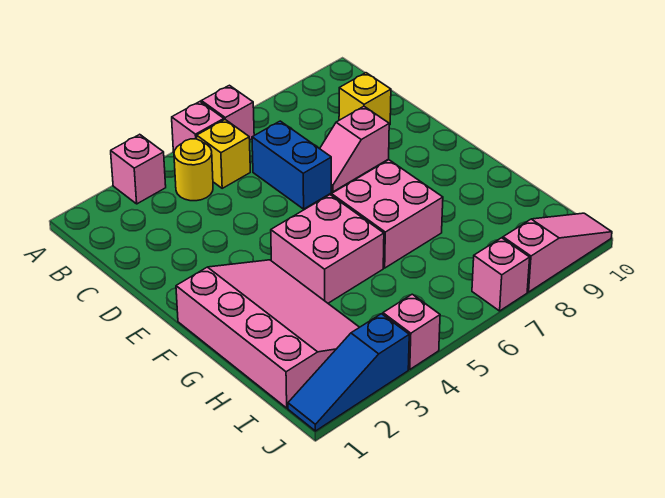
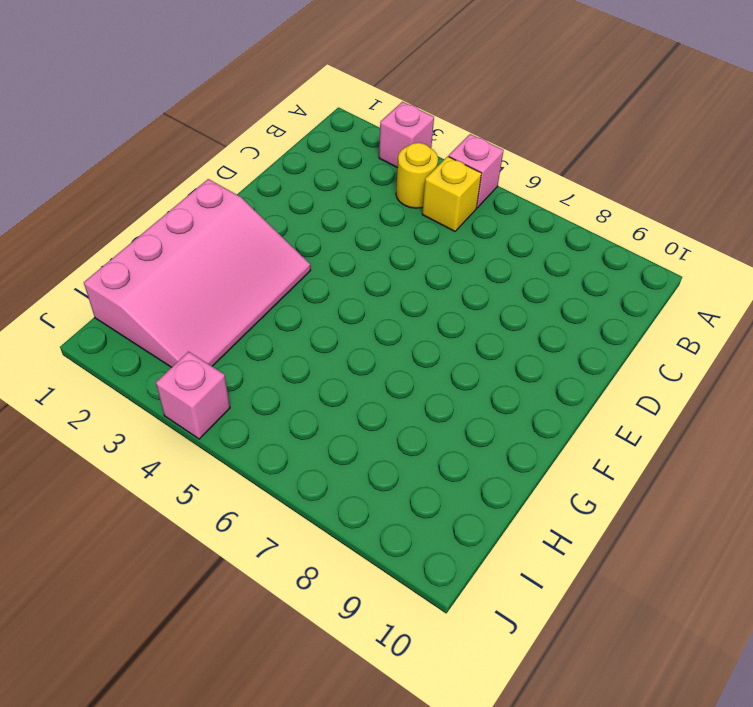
none -> pink brick A6 level 1
none -> blue brick C6:D6 level 1
none -> yellow brick C9 level 1

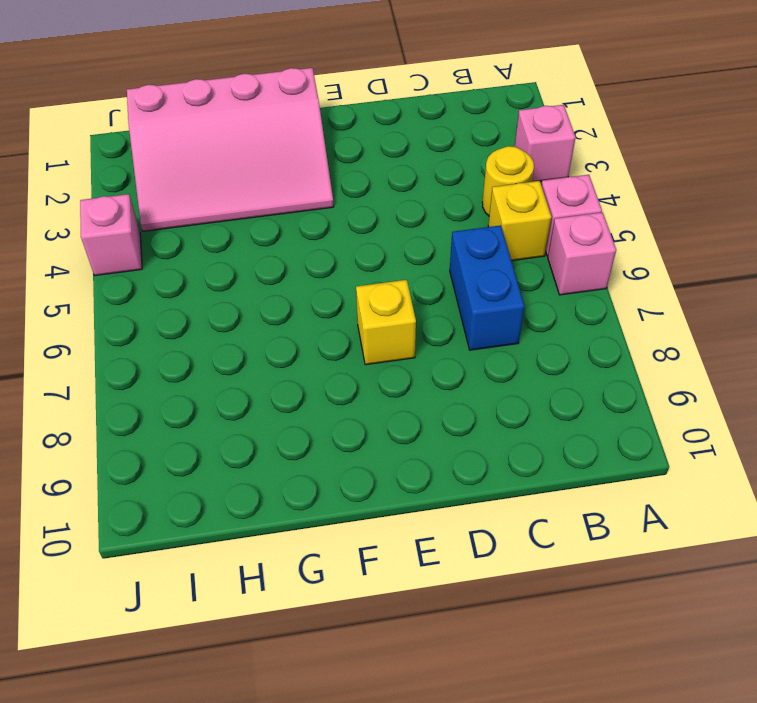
blue brick C6:C7 level 1 -> blue brick C6:D6 level 1
yellow brick E7 level 1 -> yellow brick C9 level 1
none -> pink slope D7:D8 level 1 top 8
none -> pink brick F4:G5 level 1
none -> pink brick F6:G7 level 1

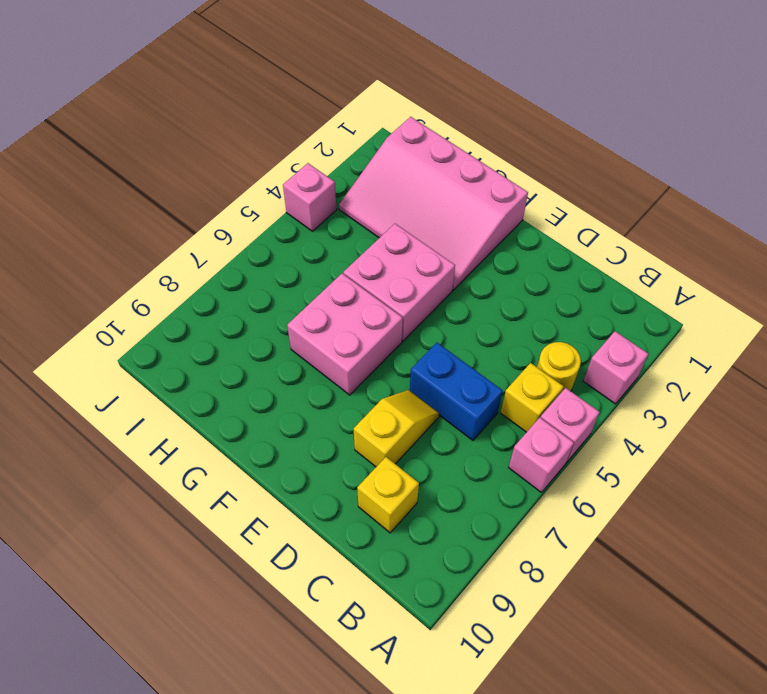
yellow slope D7:D8 level 1 top 8 -> pink slope D7:D8 level 1 top 8
none -> blue slope J1:J3 level 1 top 3
none -> pink brick J7 level 1
none -> pink slope J8:J10 level 1 top 8

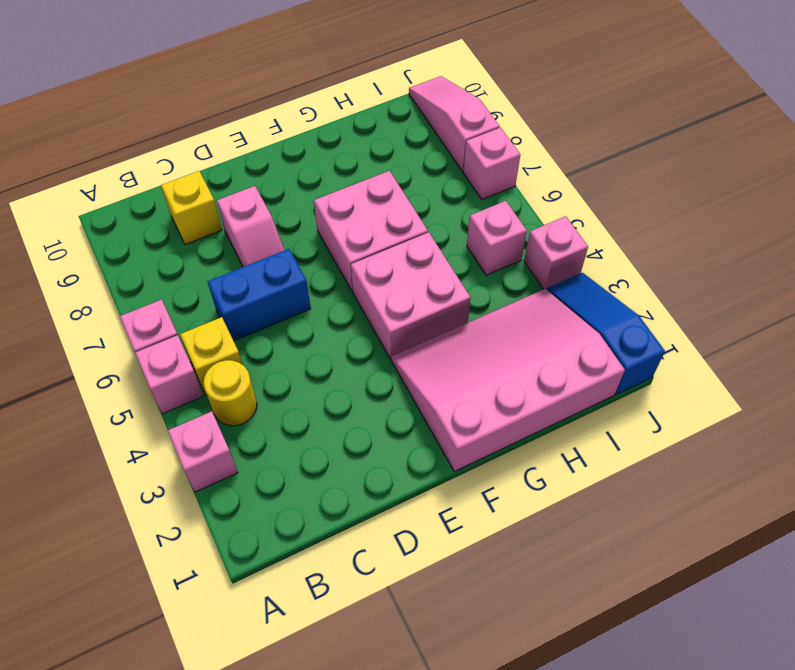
pink brick I5 level 1 -> none
blue slope J1:J3 level 1 top 1 -> blue slope J1:J3 level 1 top 3

